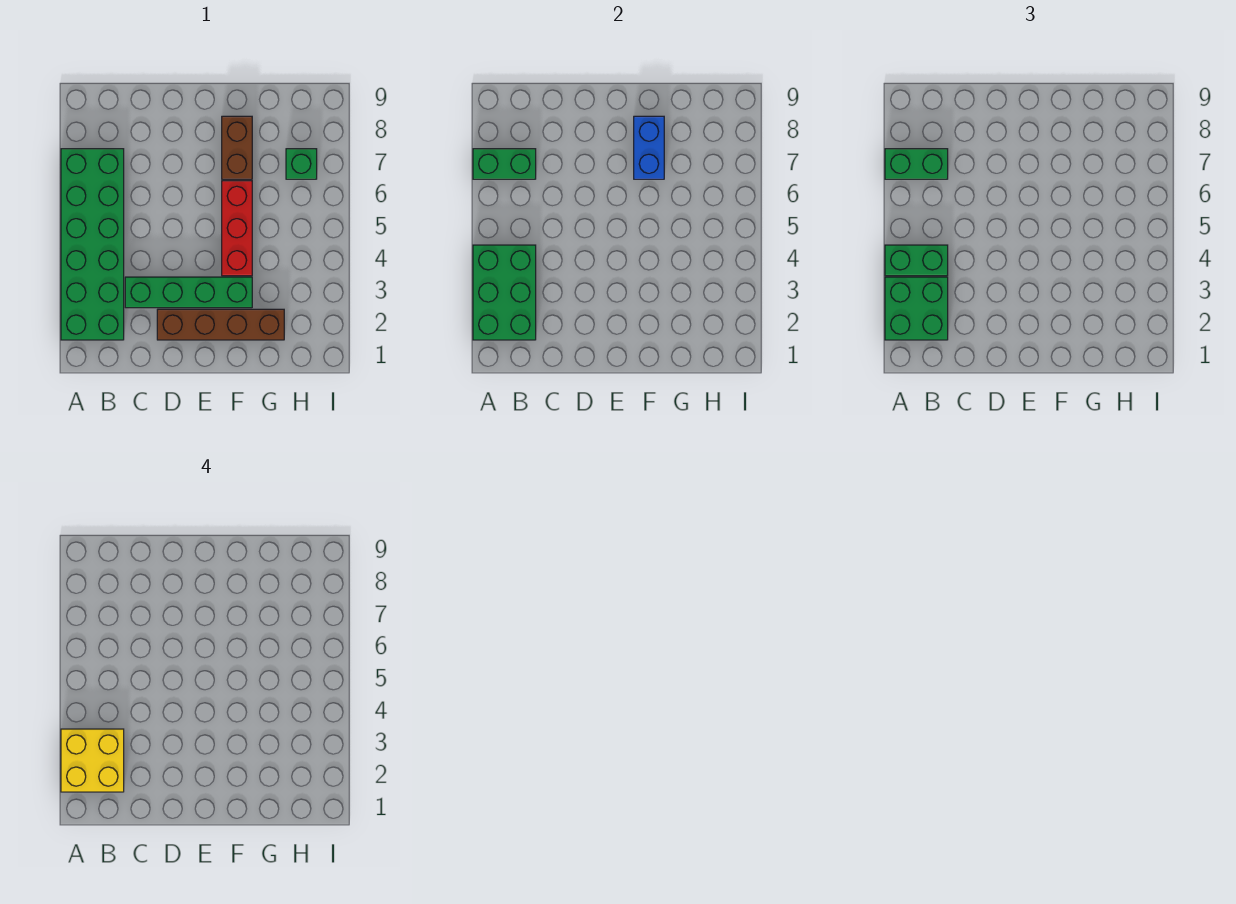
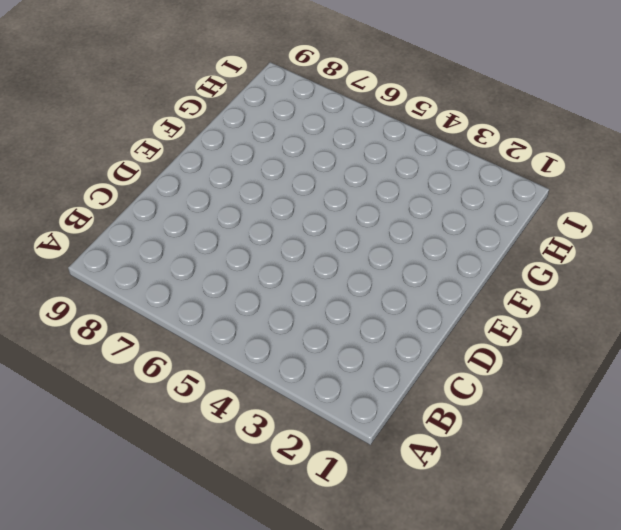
none -> green brick A2:B7 level 1
none -> green brick C3:F3 level 1
none -> brown brick D2:G2 level 1

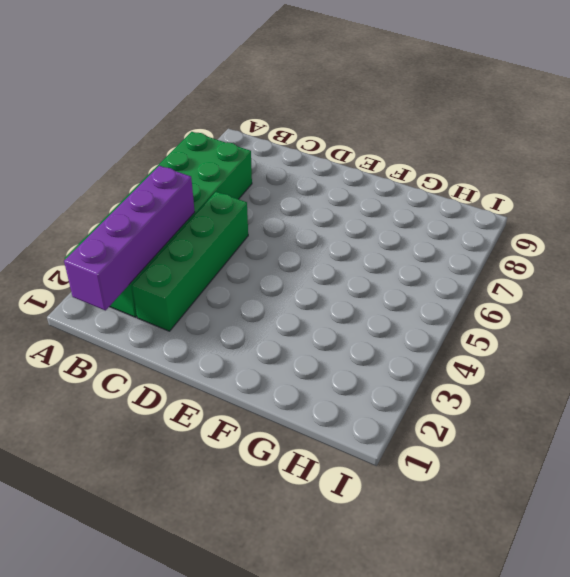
purple brick B1:B4 level 2 -> green brick A2:B4 level 2
green brick C2:C5 level 1 -> green brick C3:F3 level 1
none -> brown brick D2:G2 level 1
none -> red brick F4:F6 level 1
none -> brown brick F7:F8 level 1

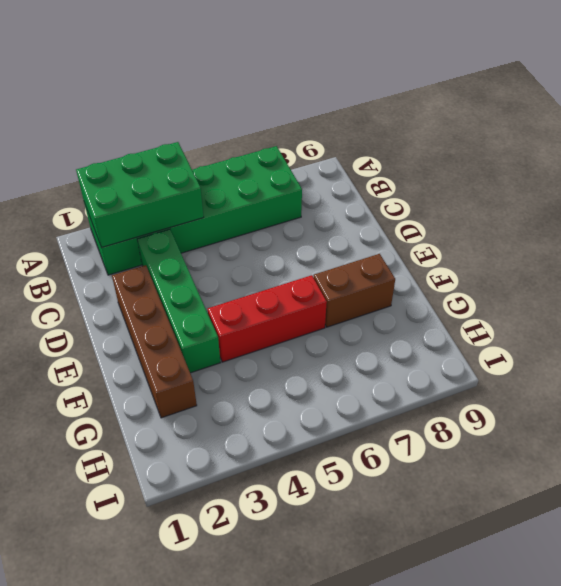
none -> green brick H7 level 1
none -> green brick A7:B7 level 2
none -> blue brick F7:F8 level 2

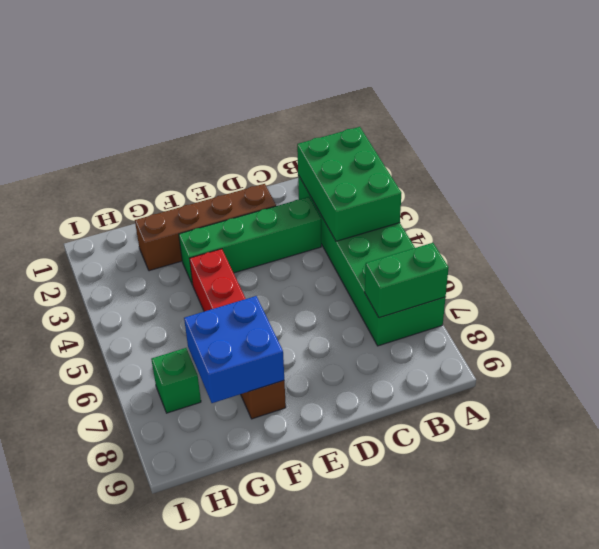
blue brick F7:G8 level 2 -> blue brick F7:F8 level 2
none -> green brick A2:B3 level 3
none -> green brick A4:B4 level 3
none -> green brick A7:B7 level 3

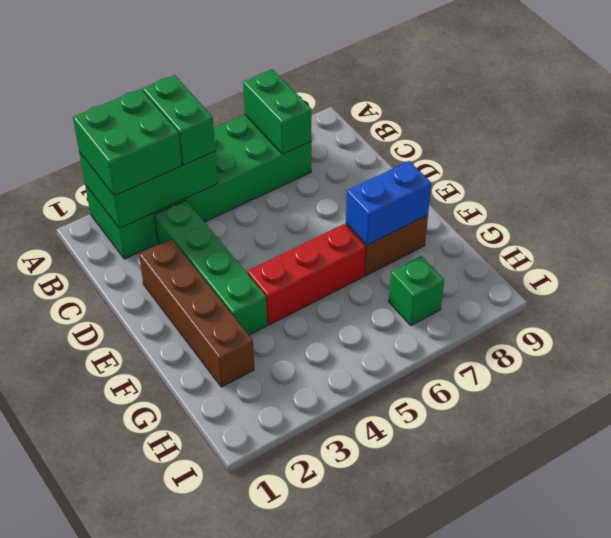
none -> green brick A7:B7 level 3
none -> yellow brick A2:B3 level 4

